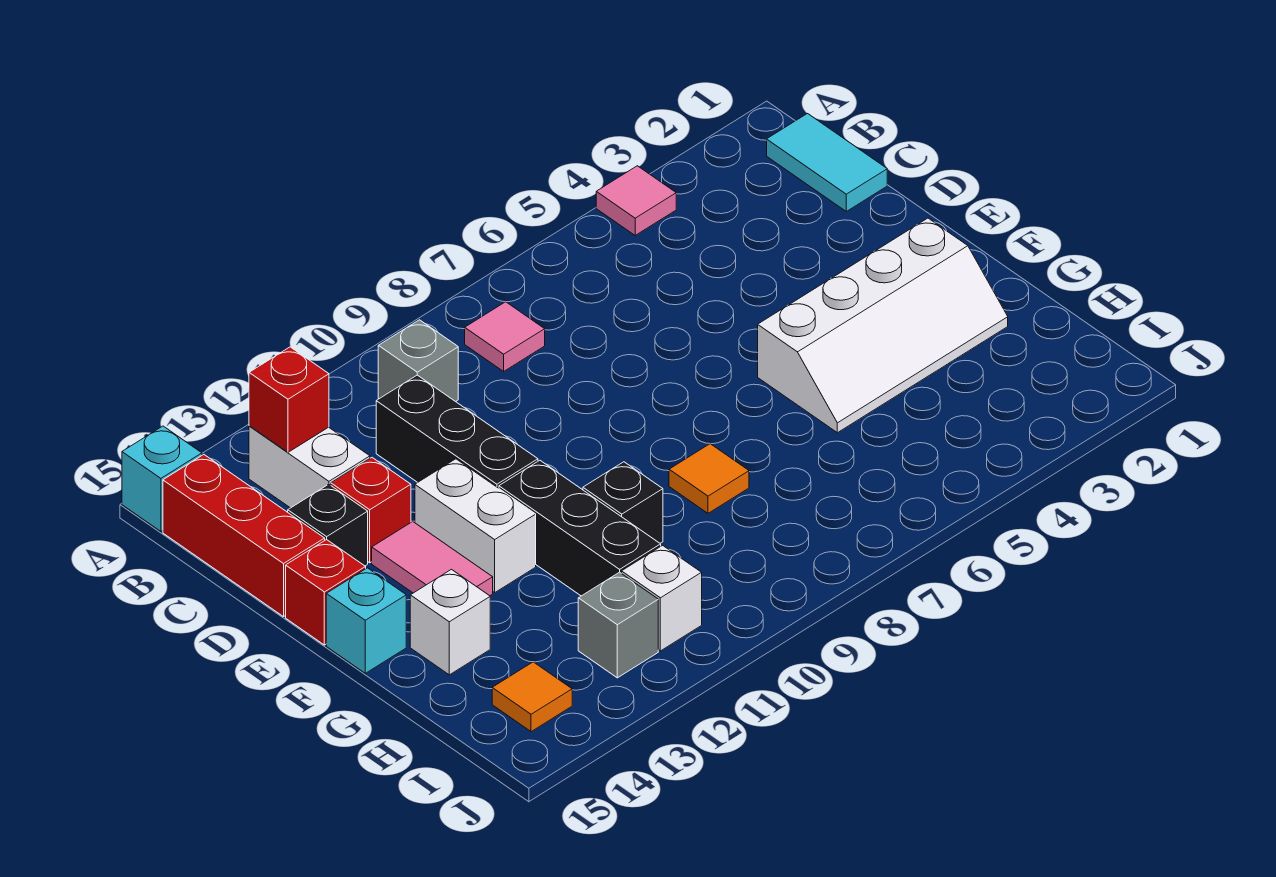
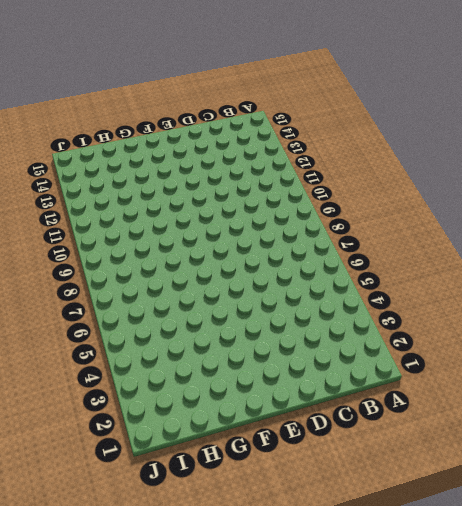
none -> pink tile A4 level 1
none -> cyan brick A15 level 1
none -> cyan tile B1:C1 level 1

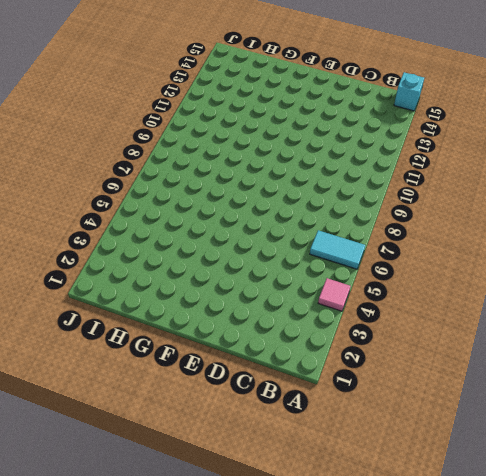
cyan tile A6:B6 level 1 -> cyan tile B1:C1 level 1
none -> pink tile B8 level 1
none -> grey brick B10 level 1
none -> white brick B13:C13 level 1

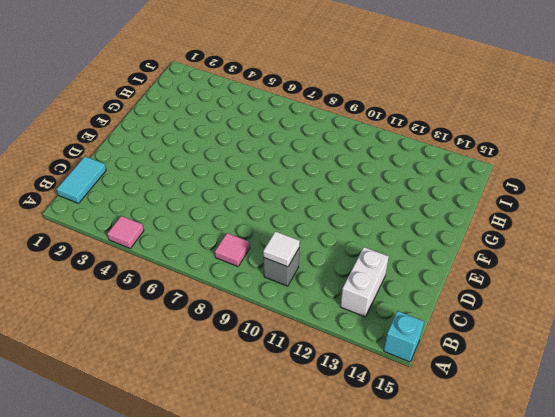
white tile B10 level 2 -> none
none -> red brick B15:D15 level 1
none -> black brick C11:E11 level 1
none -> red brick D13 level 1

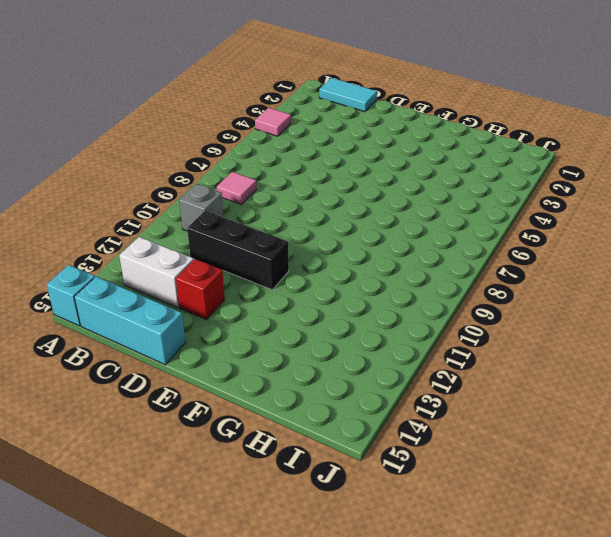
cyan brick B15:D15 level 1 -> red brick B15:D15 level 1
none -> black brick D14 level 1
none -> white brick E12:F12 level 1
none -> pink tile E13:F13 level 1

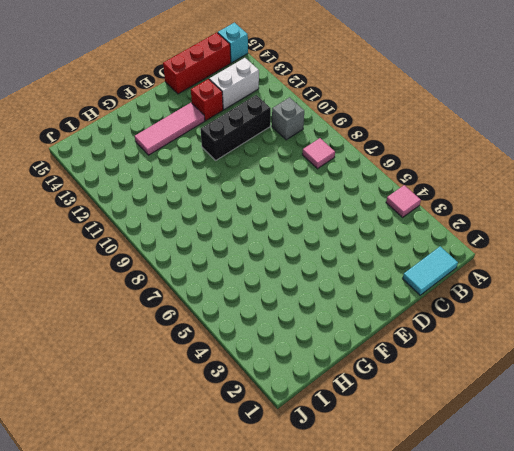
pink tile E13:G13 level 1 -> pink tile E13:F13 level 1
none -> black brick D14 level 1
none -> white brick E12:F12 level 1
none -> red brick E15 level 1

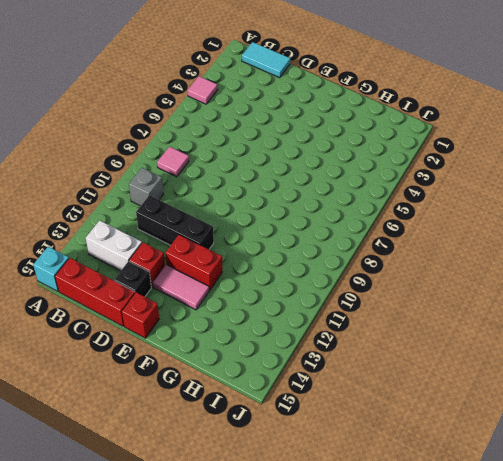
red brick E12:F12 level 1 -> white brick E12:F12 level 1
none -> white slope F2:G5 level 1 top F
none -> black brick F11:H11 level 1
none -> cyan brick F15 level 1

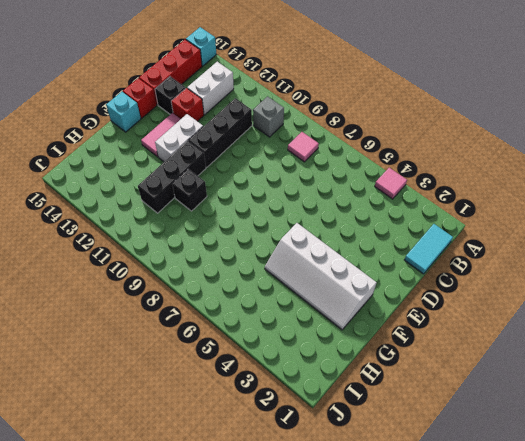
none -> orange tile G8 level 1
none -> white brick G14 level 1
none -> white brick I11 level 1

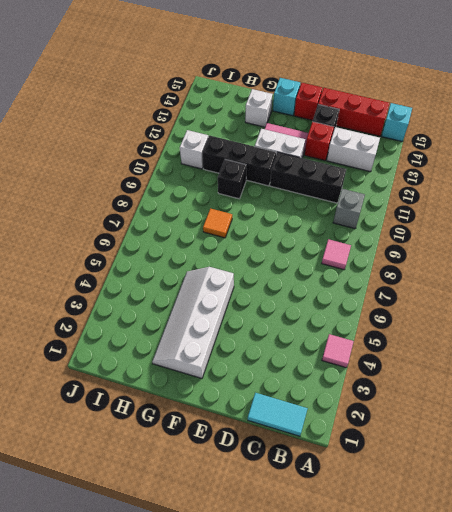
none -> grey brick I12 level 1
none -> orange tile I14 level 1
none -> red brick B13 level 2

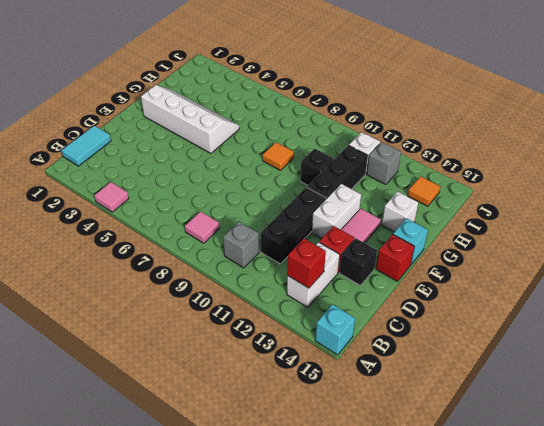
none -> red brick B15:D15 level 1

